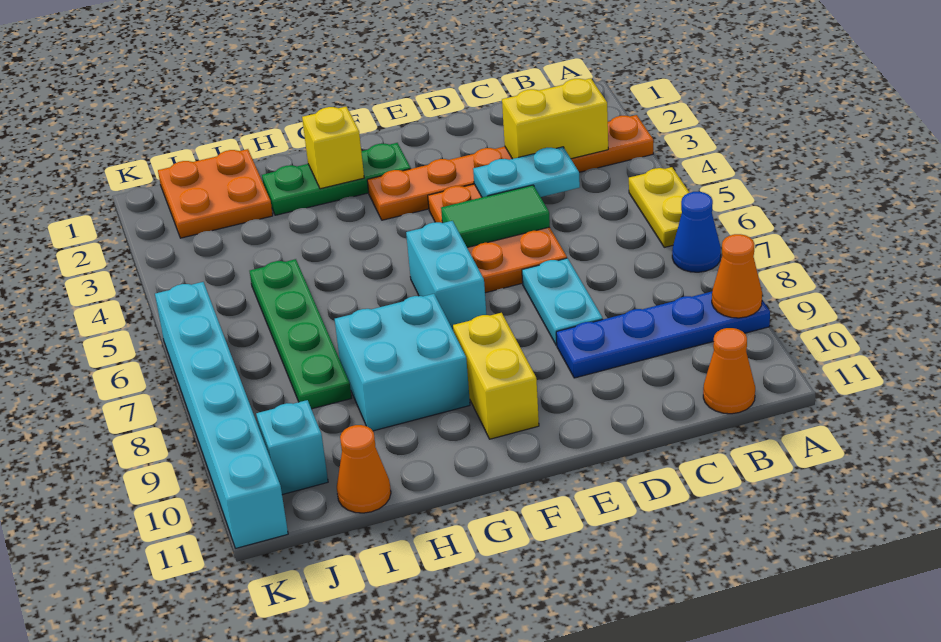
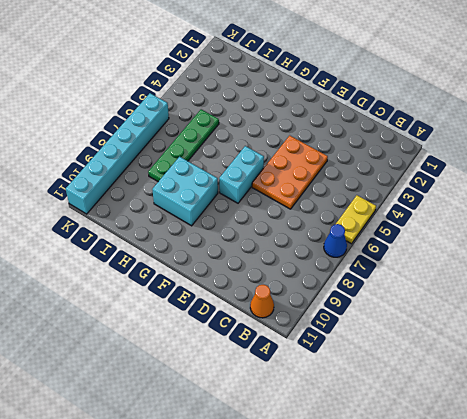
none -> orange plate A3:F3 level 1
none -> blue plate A9:D9 level 1
none -> cyan plate D7:D8 level 1

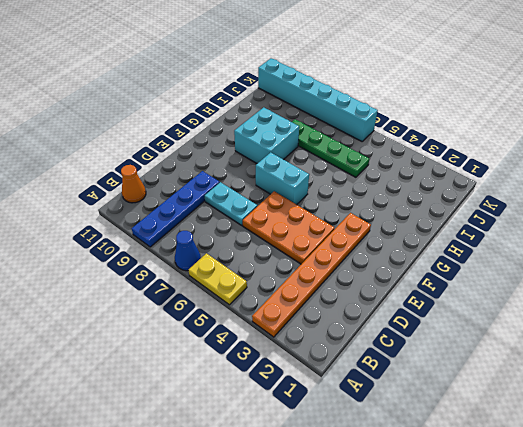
none -> green plate F2:H2 level 1
none -> yellow brick F9:F10 level 1
none -> orange plate I1:J2 level 1

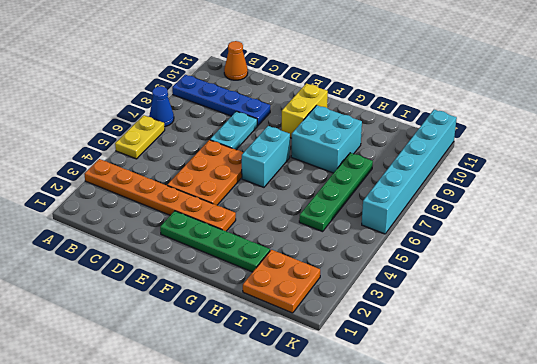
green plate E2:H2 level 1 -> green plate F2:H2 level 1
none -> orange cone I11 level 1
none -> cyan brick J10 level 1
none -> orange cone A9 level 2

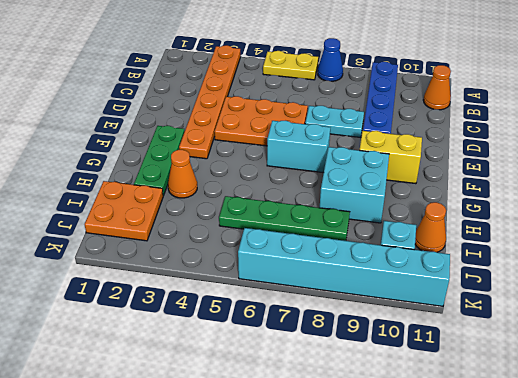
orange cone H3 level 1 -> orange cone A9 level 2
none -> yellow brick B3:C3 level 2
none -> cyan plate C4:D4 level 2
none -> green tile D5:E5 level 2

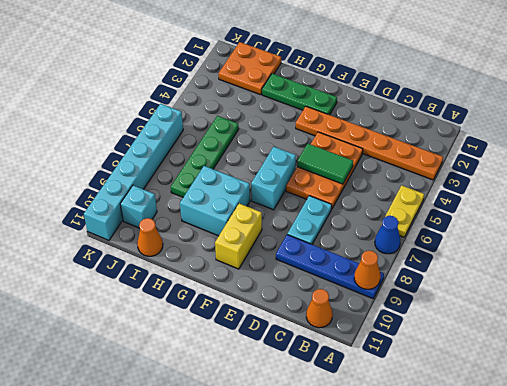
none -> yellow brick B3:C3 level 2
none -> cyan plate C4:D4 level 2
none -> yellow brick G2 level 2

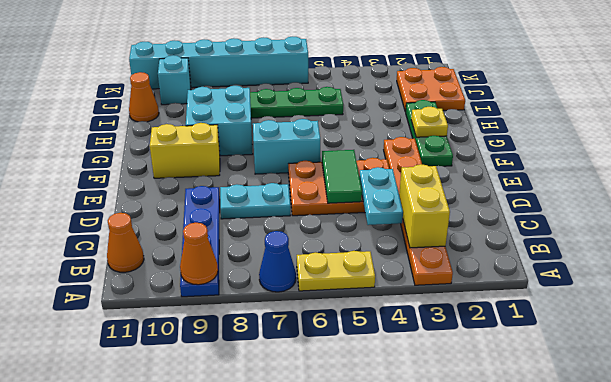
yellow plate G2 level 2 -> yellow brick G2 level 2

